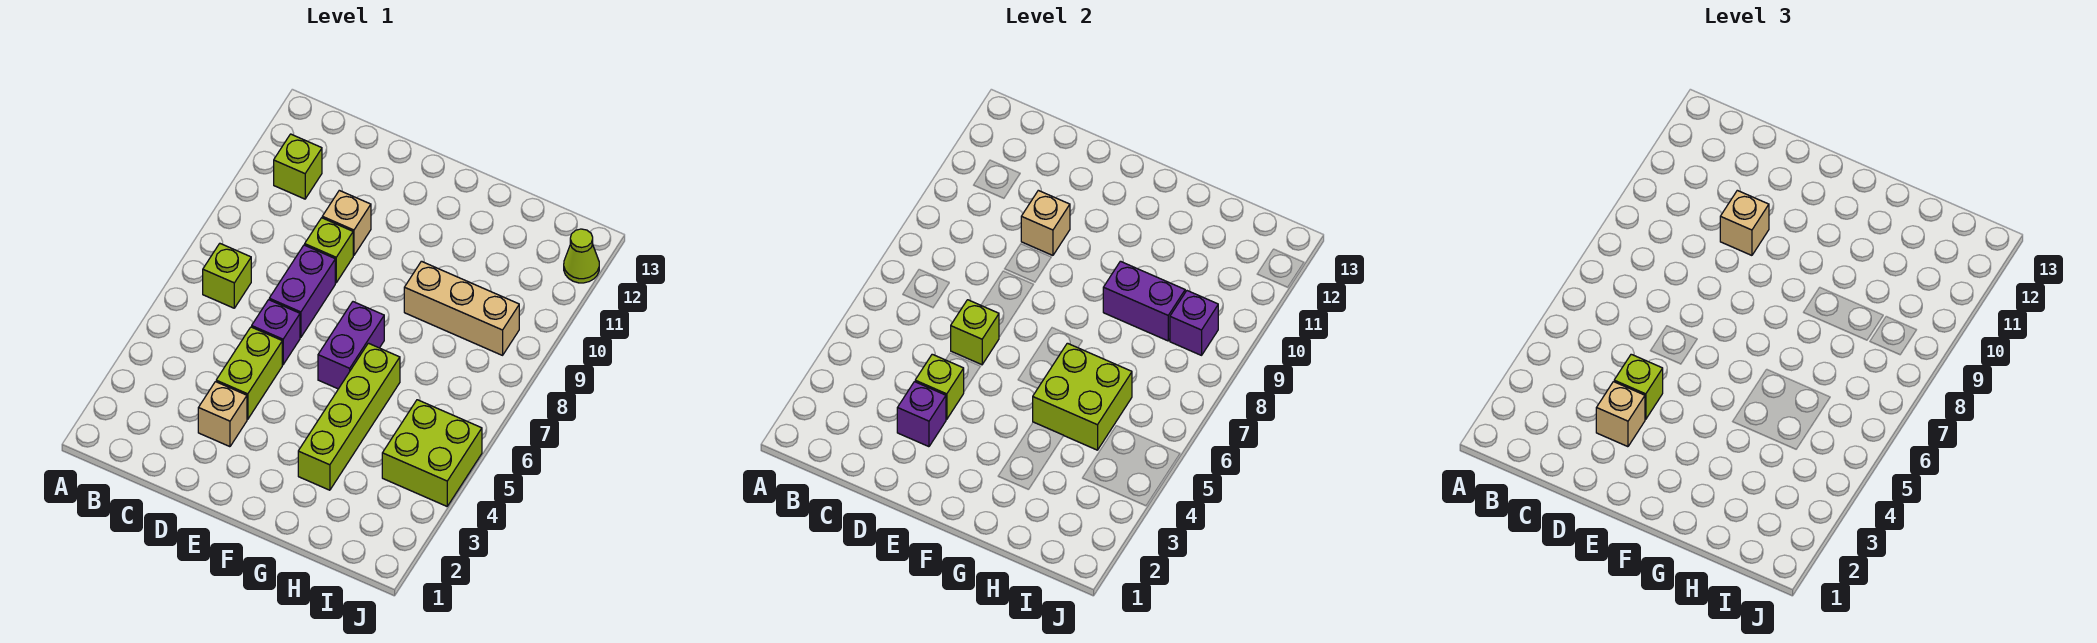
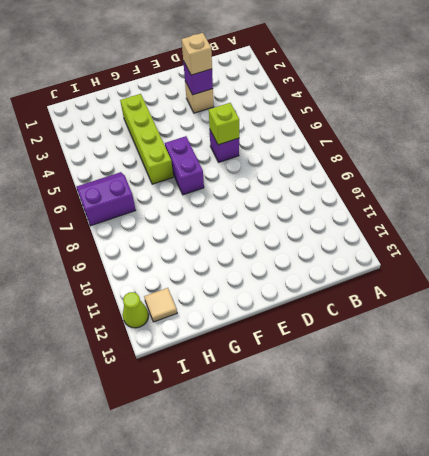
purple slope I6:J7 level 1 top 7 -> none
tan tile I12 level 1 -> none
none -> lime brick B7 level 1
none -> lime brick B11 level 1
none -> lime brick D4:D5 level 1

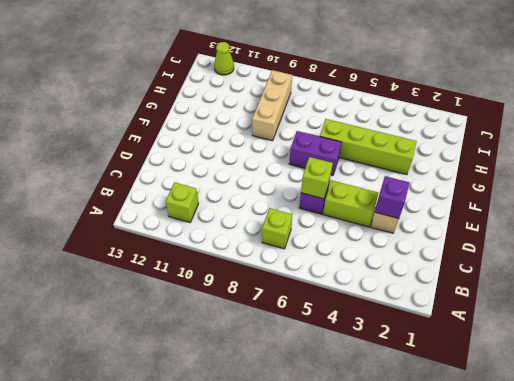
none -> purple brick D7:D8 level 1
none -> lime brick D9 level 1
none -> tan brick D10 level 1

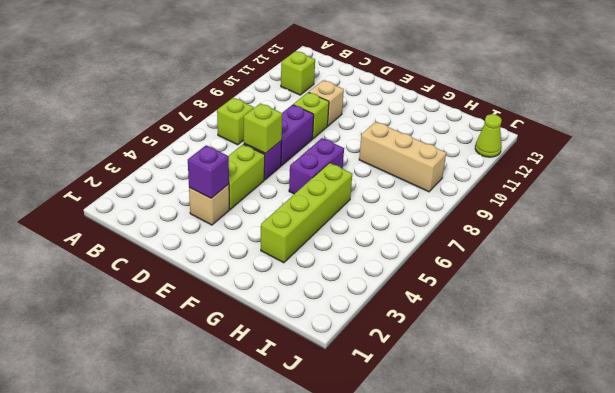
none -> lime brick I4:J5 level 1
none -> lime brick D4 level 2
none -> tan brick D10 level 2

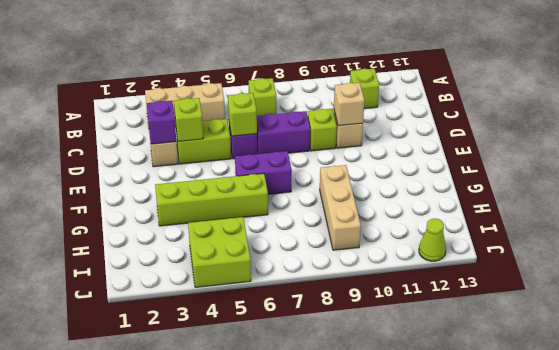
tan brick B3:B5 level 1 -> none
none -> lime brick G5:H6 level 2
none -> purple brick G9:H9 level 2
none -> purple brick I9 level 2

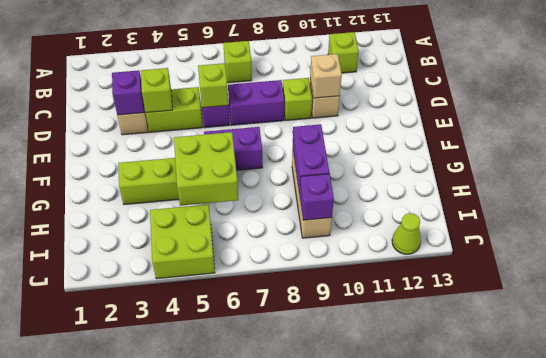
none -> tan brick D3 level 3
none -> lime brick D4 level 3
none -> tan brick D10 level 3

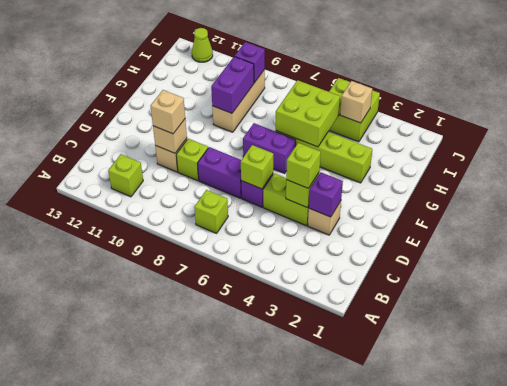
tan brick I4 level 2 -> tan brick D3 level 3

